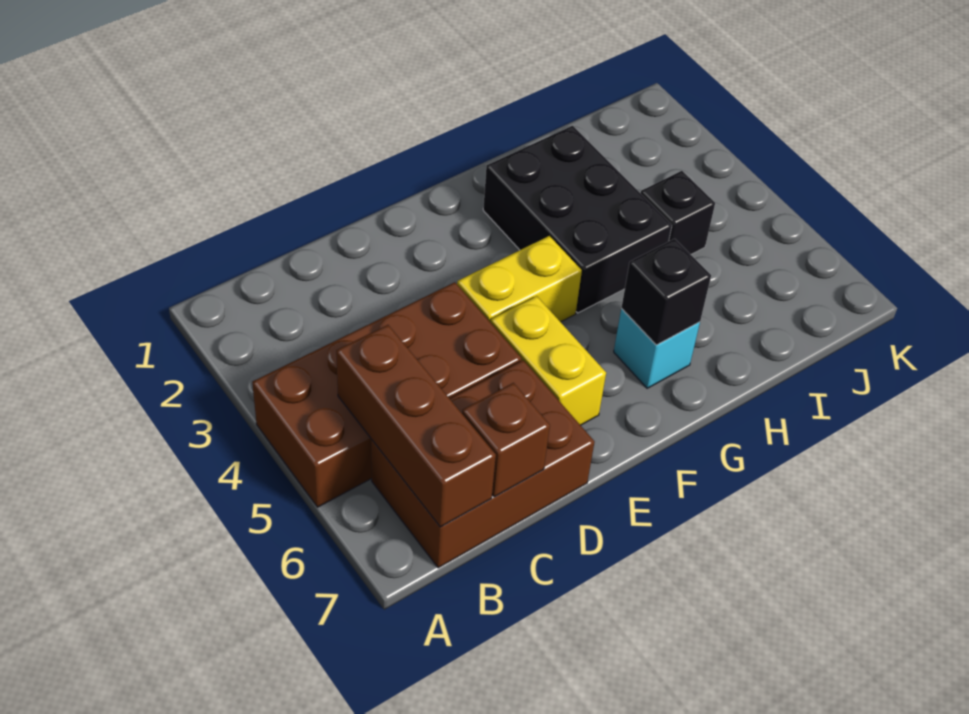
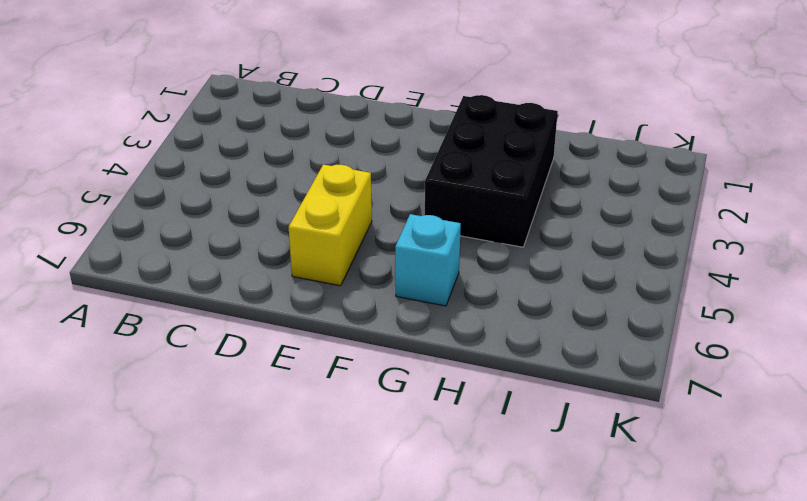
none -> brown brick A4:D5 level 1
none -> brown brick B6:D7 level 1

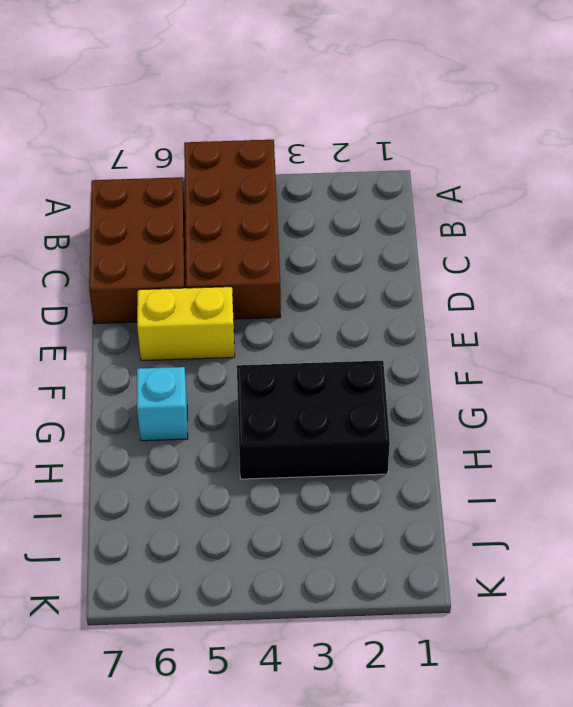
none -> yellow brick E4:F4 level 1
none -> black brick I4 level 1

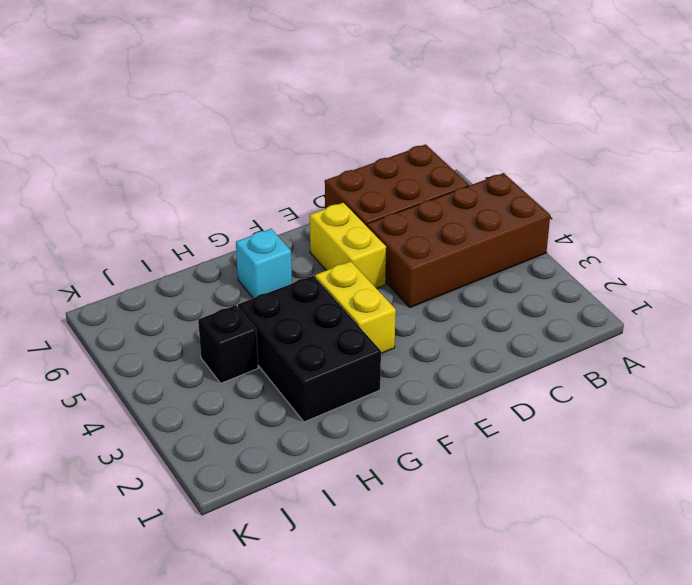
yellow brick F3:F4 level 1 -> yellow brick E4:F4 level 1
none -> brown brick B5:B7 level 2
none -> brown brick C7 level 2

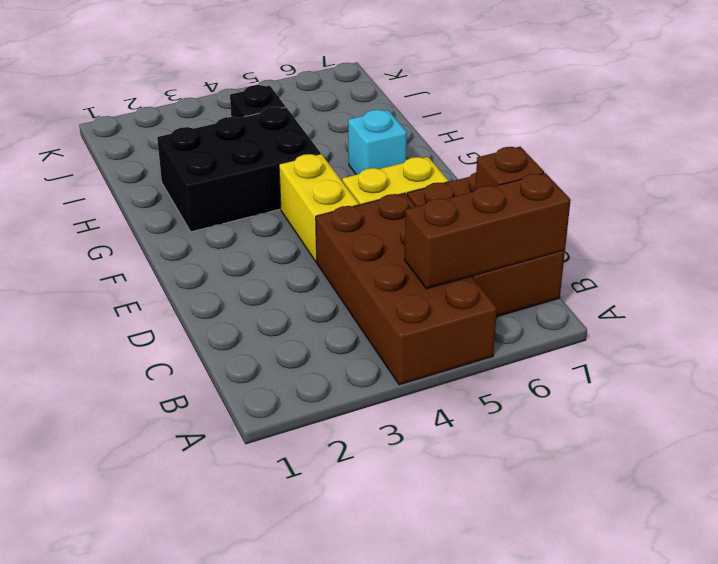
none -> black brick G6 level 2

